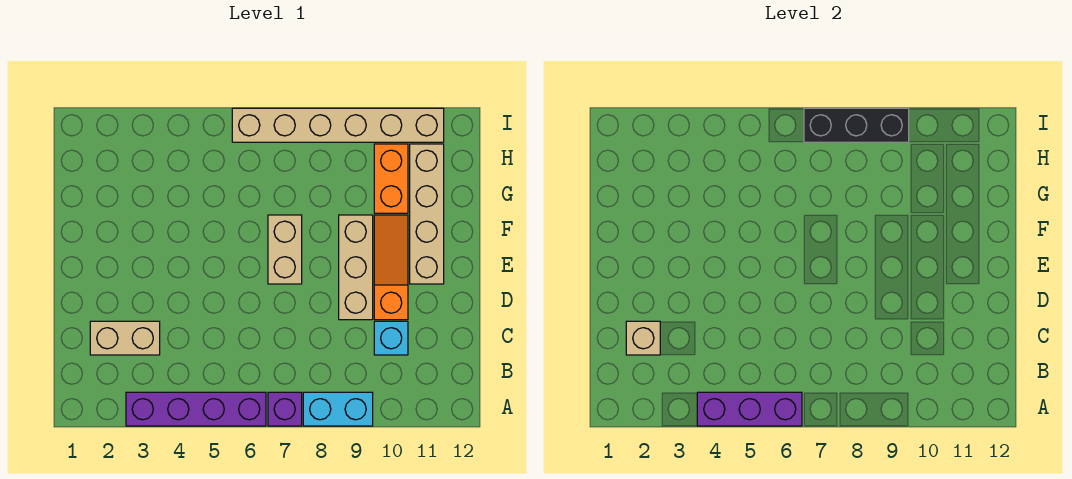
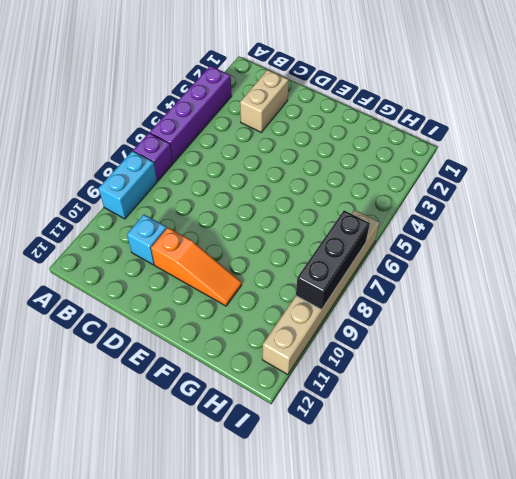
none -> tan brick D9:F9 level 1
none -> tan brick E7:F7 level 1
none -> tan brick E11:H11 level 1

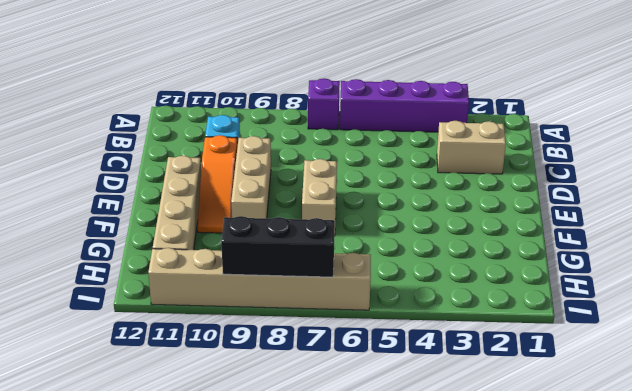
none -> cyan brick A8:A9 level 1
none -> orange brick G10:H10 level 1
none -> purple brick A4:A6 level 2

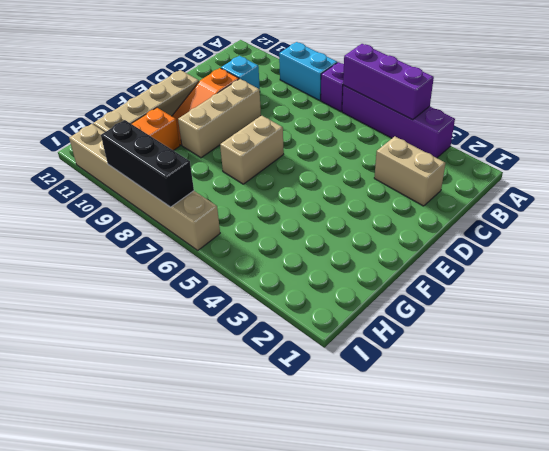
none -> tan brick C2 level 2

